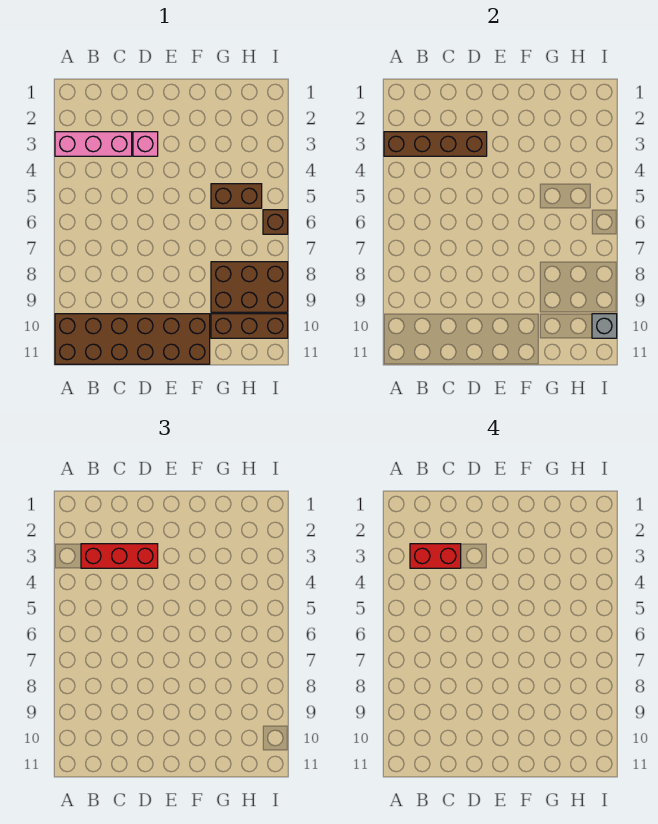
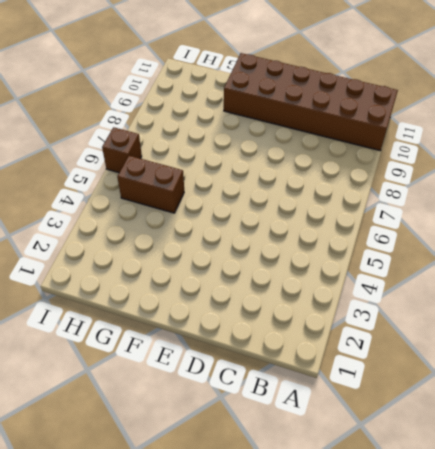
none -> pink brick A3:C3 level 1
none -> pink brick D3 level 1

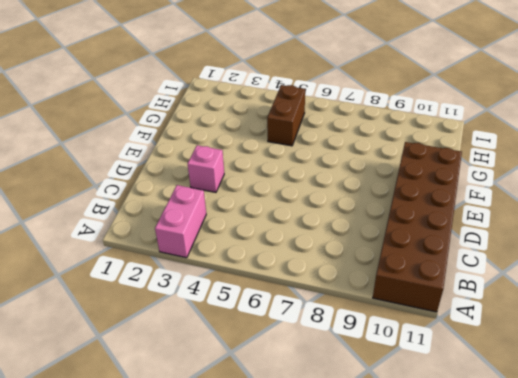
pink brick A3:B3 level 1 -> pink brick A3:C3 level 1
none -> brown brick G8:I9 level 1
none -> brown brick G10:I10 level 1

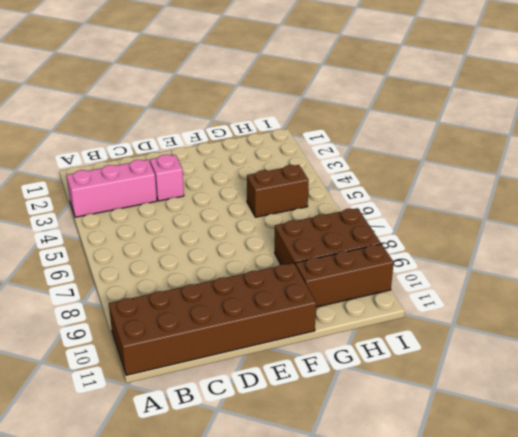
none -> brown brick I6 level 1
none -> brown brick A3:D3 level 2

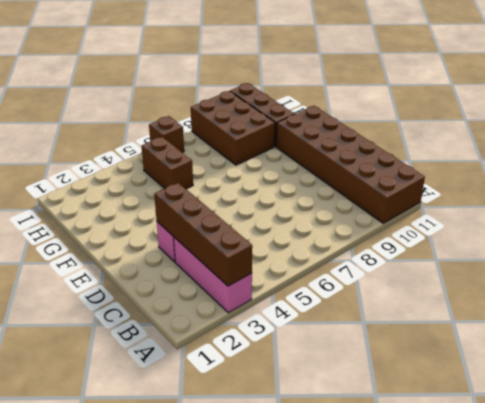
none -> grey brick I10 level 2
none -> red brick B3:D3 level 3

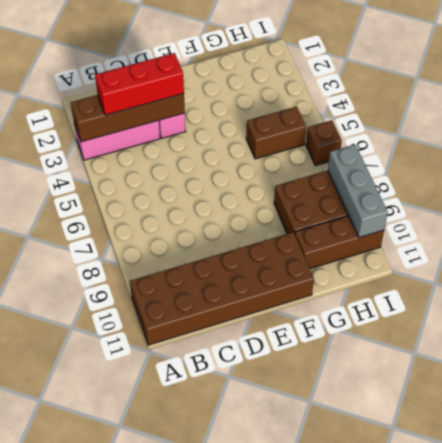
grey brick I8:I10 level 2 -> grey brick I10 level 2
none -> red brick B3:C3 level 4

